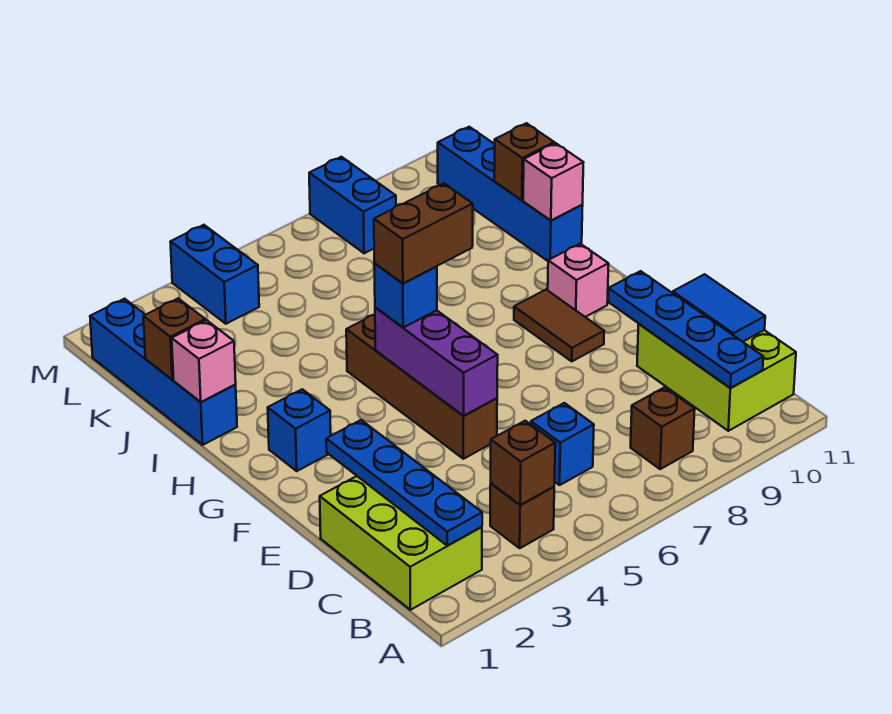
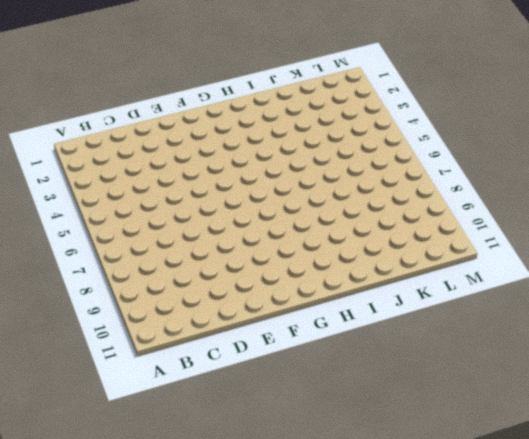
none -> lime brick B1:D2 level 1
none -> brown brick B4 level 1
none -> brown brick B8 level 1

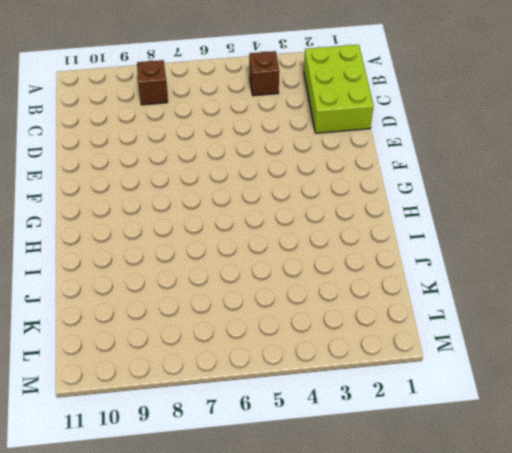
none -> lime brick B10:D11 level 1
none -> blue brick C6 level 1
none -> brown brick E5:H5 level 1

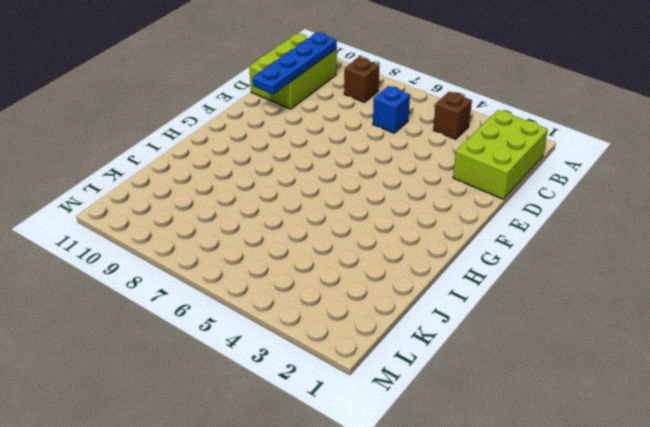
none -> brown brick E5:H5 level 1
none -> brown tile F9:G9 level 1
none -> blue brick G2 level 1

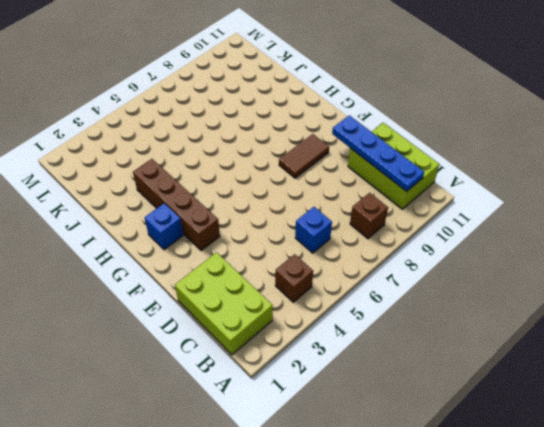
brown brick F3:I3 level 1 -> brown brick E5:H5 level 1
brown tile F8:F9 level 1 -> brown tile F9:G9 level 1
none -> pink brick G10 level 1
none -> blue brick I1:L1 level 1
none -> blue brick I11:L11 level 1

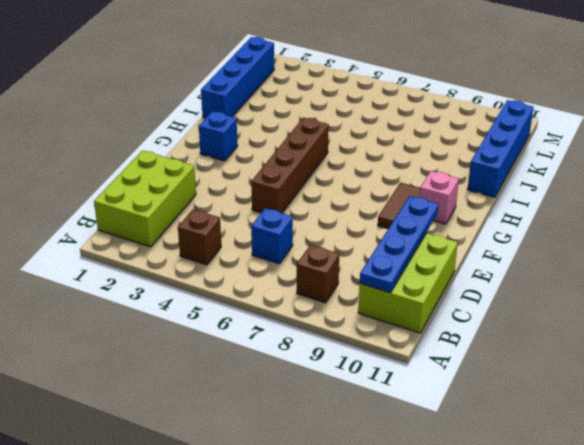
none -> blue brick L4:M4 level 1
none -> blue brick L8:M8 level 1
none -> blue plate B2:E2 level 2

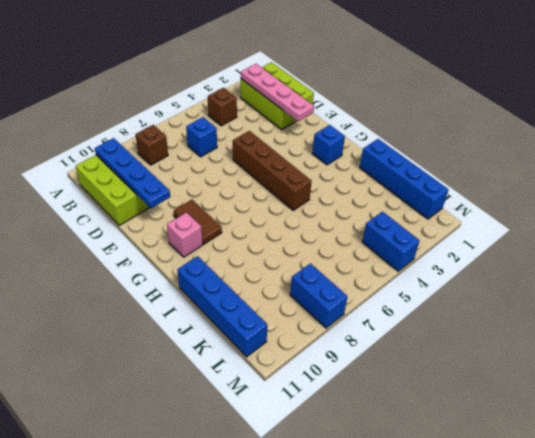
pink plate B2:E2 level 2 -> blue plate B2:E2 level 2
none -> brown brick B4 level 2
none -> blue tile C11:D11 level 2
none -> purple brick E5:G5 level 2

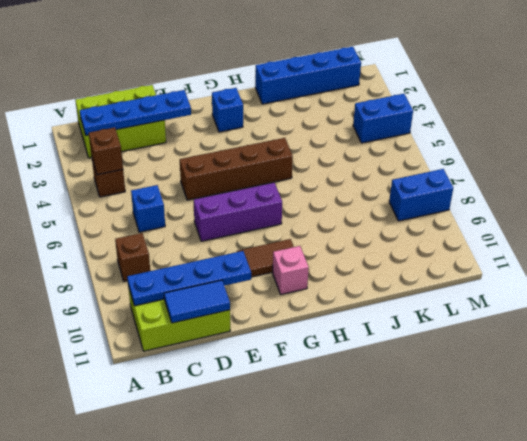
purple brick E7:G7 level 1 -> purple brick E5:G5 level 2
none -> blue brick I11:L11 level 1
none -> pink brick I1 level 2
none -> pink brick I11 level 2

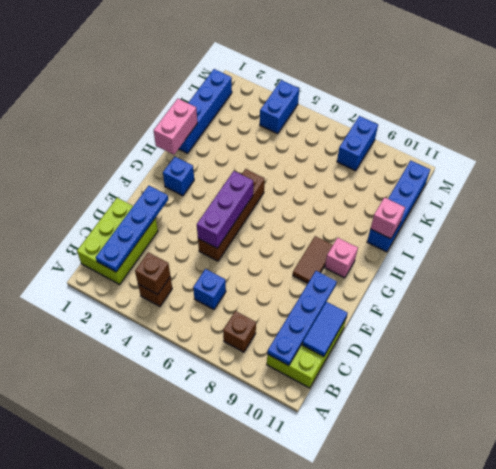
pink brick H1:I1 level 2 -> pink brick I1 level 2
none -> brown brick J1 level 2
none -> brown brick J11 level 2
none -> blue brick G5 level 3

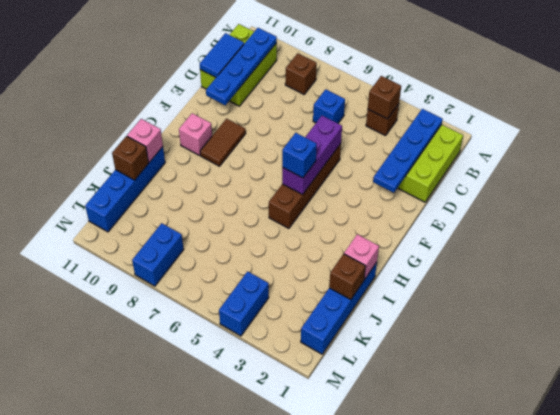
none -> blue brick G2 level 1
none -> brown brick G5:G6 level 4

